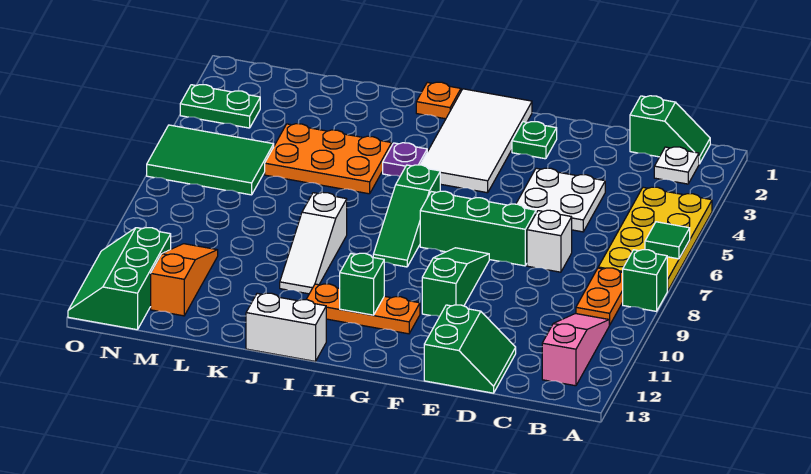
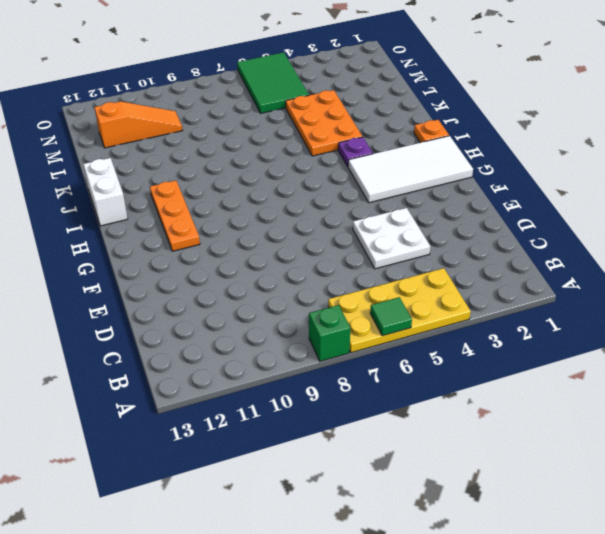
none -> green slope B1:C1 level 1 top C
none -> white plate B2 level 1
none -> orange plate B8:B9 level 1

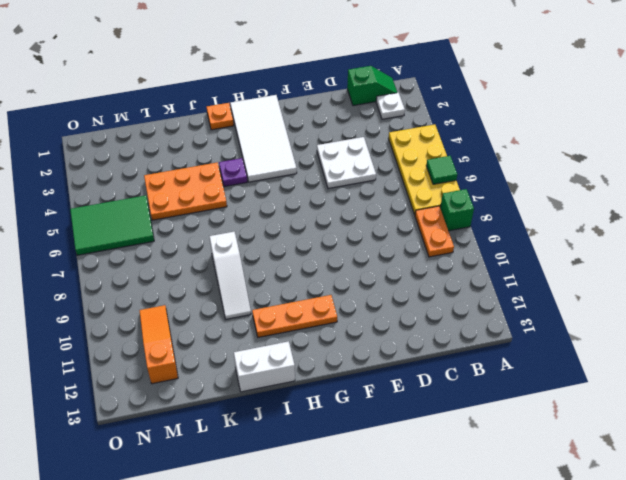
none -> pink slope B10:B12 level 1 top 12
none -> white brick D7 level 1
none -> green slope D12:E13 level 1 top E

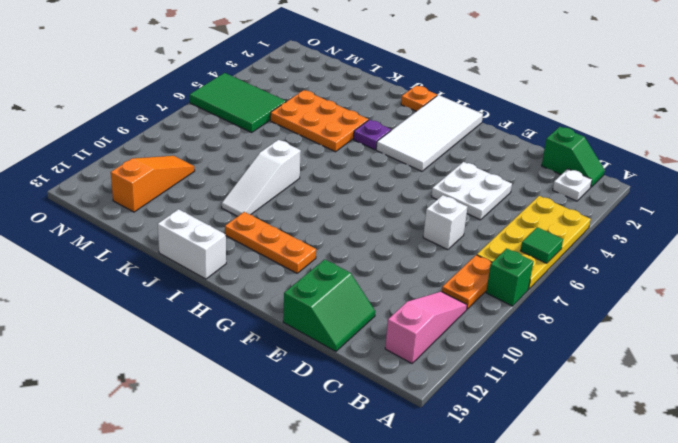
none -> green brick E7:G7 level 1
none -> green plate F2 level 1
none -> green slope F8:F10 level 1 top 10

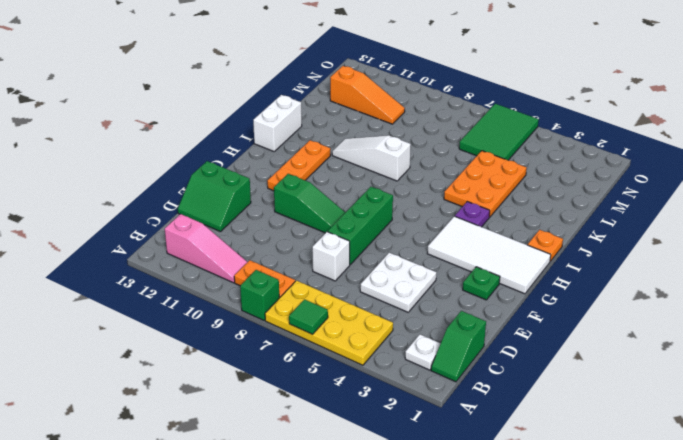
none -> green slope H6:H8 level 1 top 6
none -> green plate N3:O3 level 1
none -> green slope N11:O13 level 1 top N

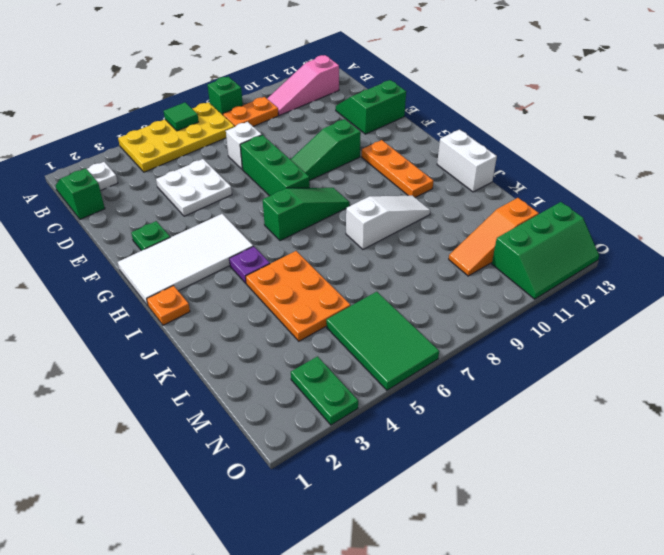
none -> green brick H11 level 2

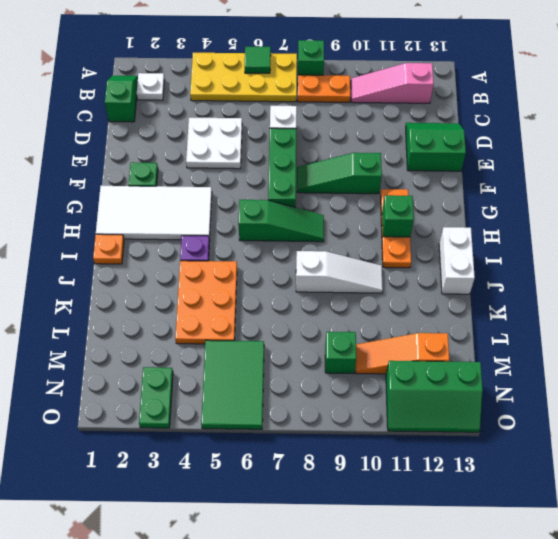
green brick M9 level 1 -> none

